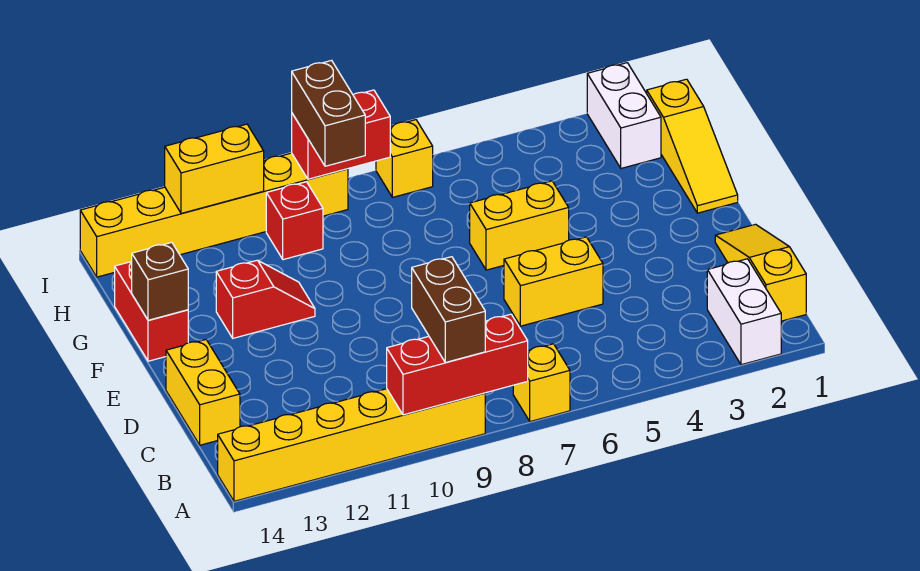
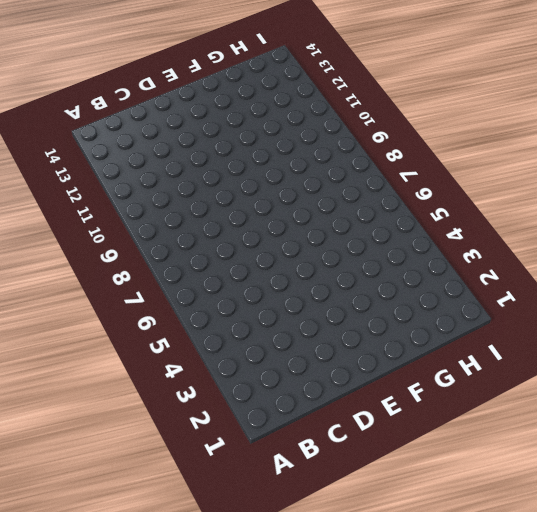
none -> white brick A2:B2 level 1
none -> yellow brick A7 level 1
none -> yellow brick A9:A14 level 1

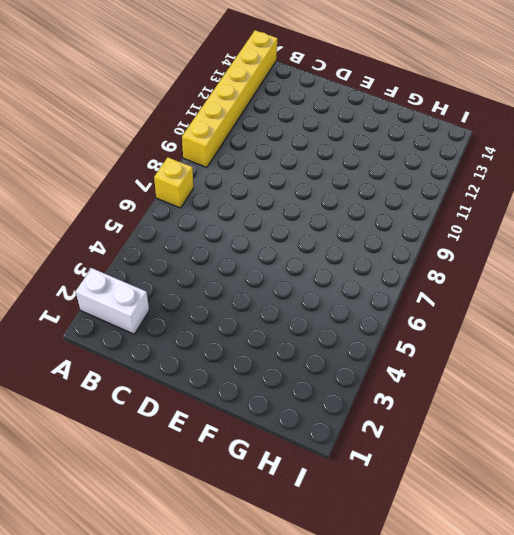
none -> yellow slope B1:D1 level 1 top B
none -> yellow brick C14:D14 level 1
none -> yellow brick D5:D6 level 1

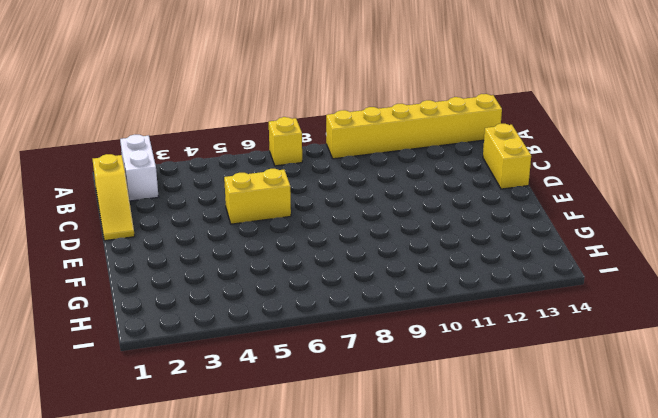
none -> yellow slope F1:H1 level 1 top H
none -> yellow brick F5:F6 level 1
none -> red slope F11:F12 level 1 top 12

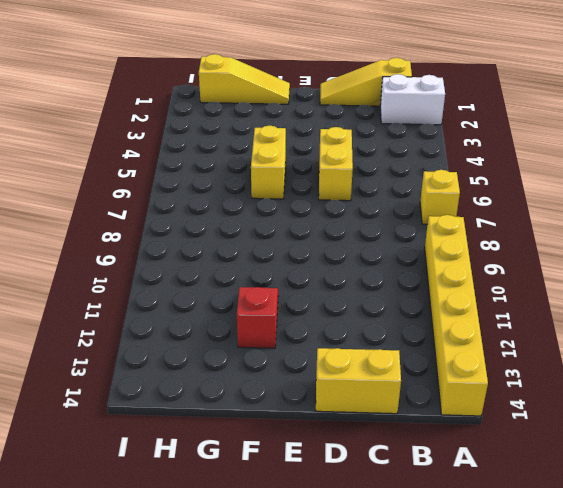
none -> red brick F14:G14 level 1
none -> white brick H2:I2 level 1
none -> red brick H10 level 1

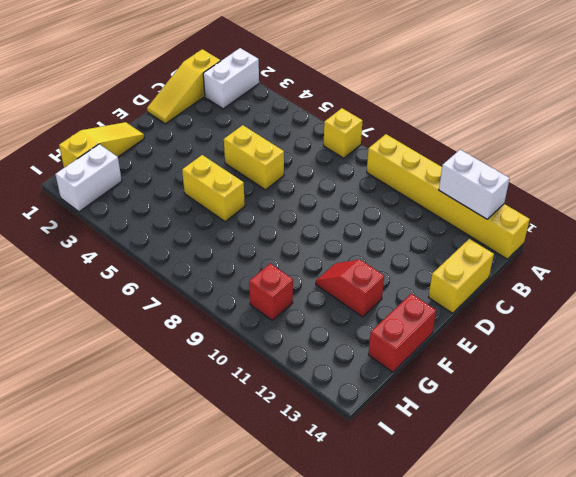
white brick A12:A13 level 2 -> none
none -> yellow brick I7 level 1
none -> yellow brick I9:I14 level 1
none -> red brick A8:A10 level 2

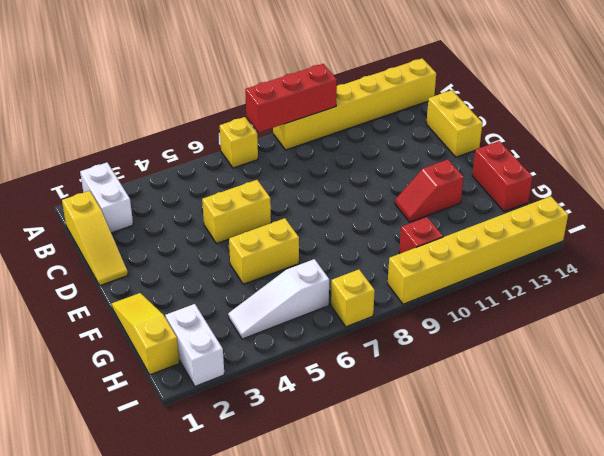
white slope H4:H6 level 1 top 6 -> none
none -> brown brick F14 level 2
none -> red brick I8:I9 level 2
none -> yellow brick I11:I12 level 2

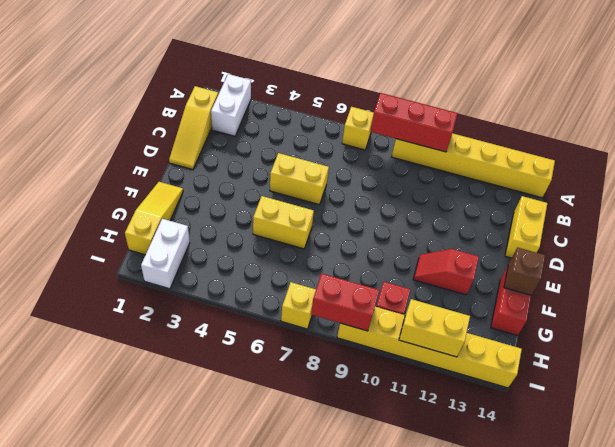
none -> brown brick A9:B9 level 3
none -> brown brick H9:I9 level 3

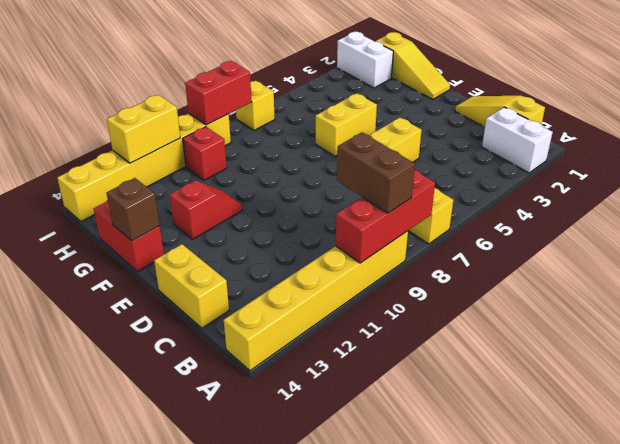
none -> brown brick H9:I9 level 3

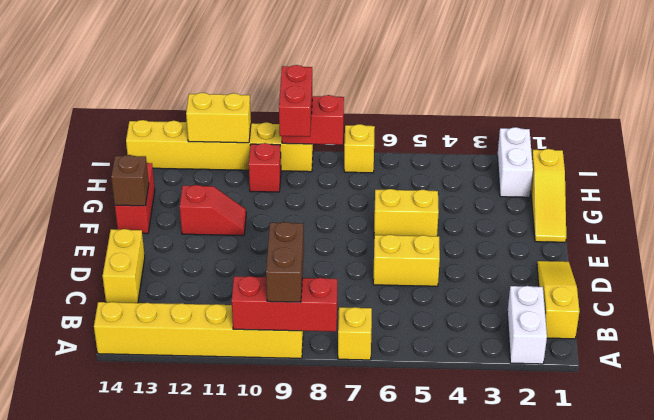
red brick H9:I9 level 3 -> brown brick H9:I9 level 3

